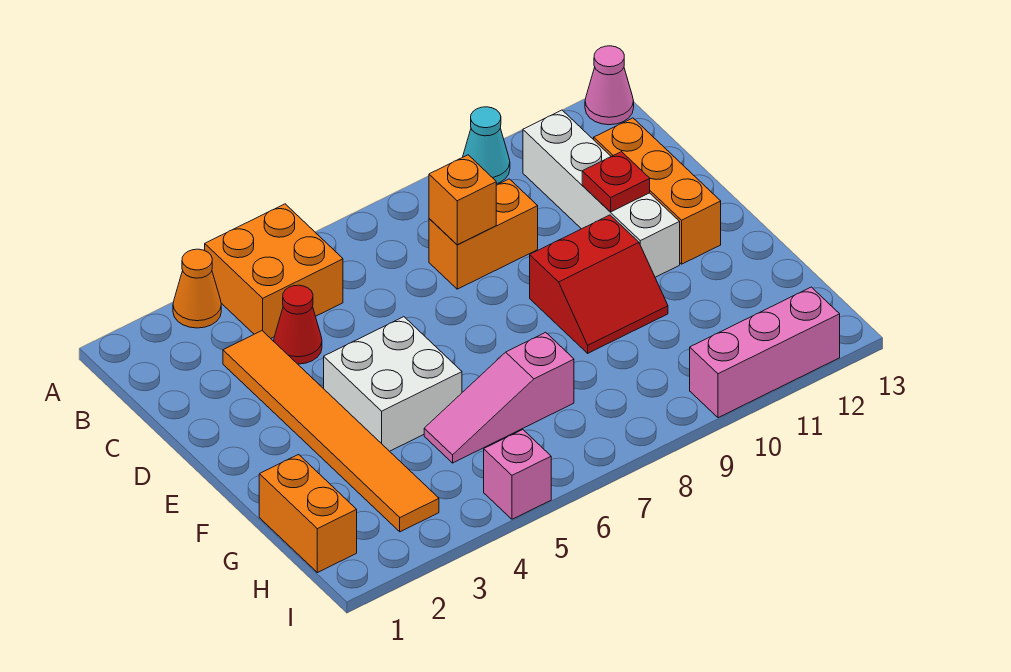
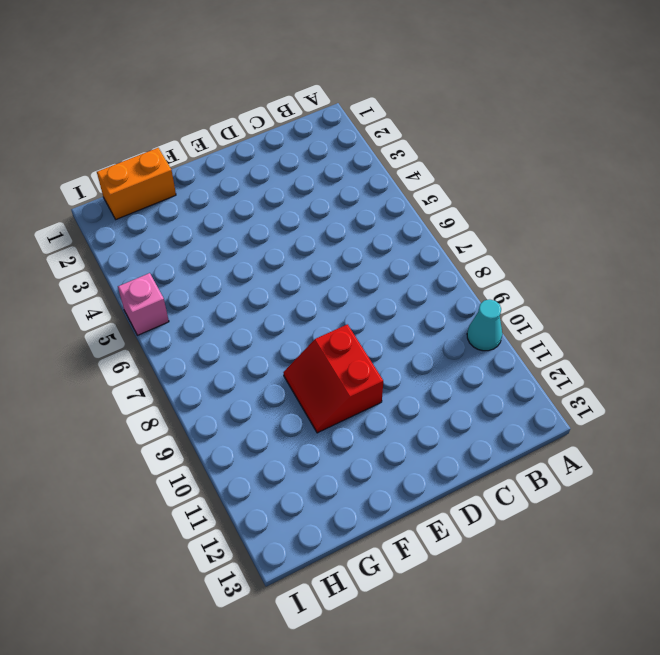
none -> orange cone A3 level 1
none -> orange brick A4:B5 level 1
none -> pink cone A13 level 1

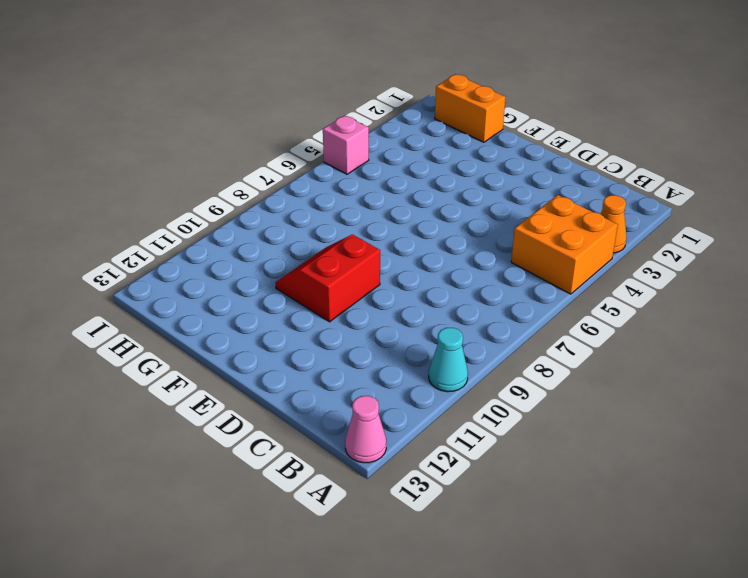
none -> white brick B11:E11 level 1
none -> orange tile C3:H3 level 1
none -> red cone C4 level 1

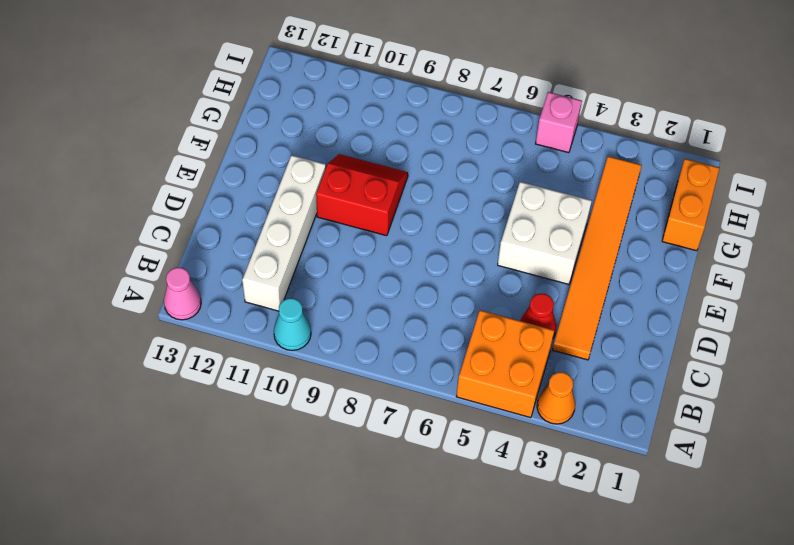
none -> orange brick C8:C9 level 1
none -> orange brick C12:E12 level 1
none -> pink slope G5:G7 level 1 top 7

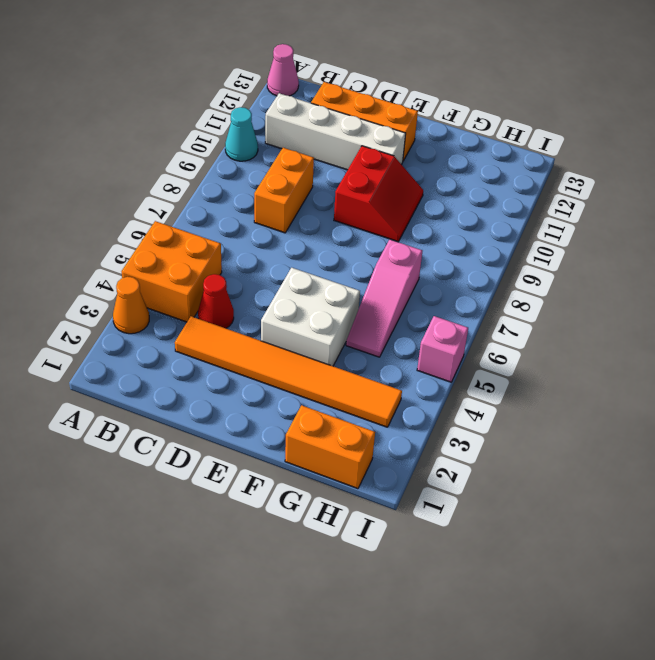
none -> pink brick I10:I12 level 1
none -> orange brick C8 level 2
none -> red plate D11 level 2

